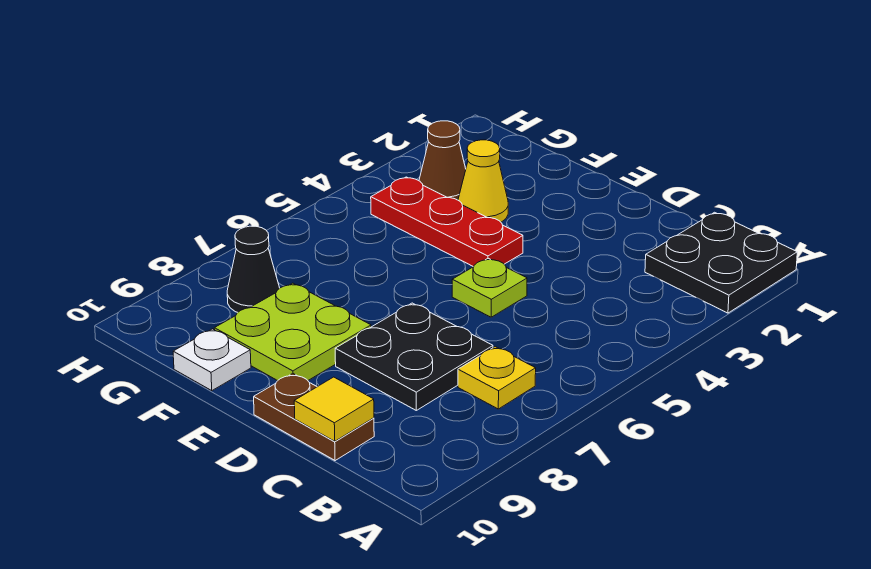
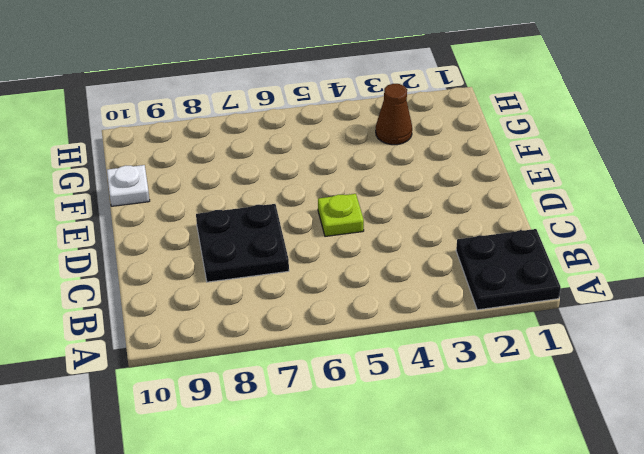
none -> yellow plate B7 level 1
none -> brown plate C10:D10 level 1
none -> red plate E4:G4 level 1

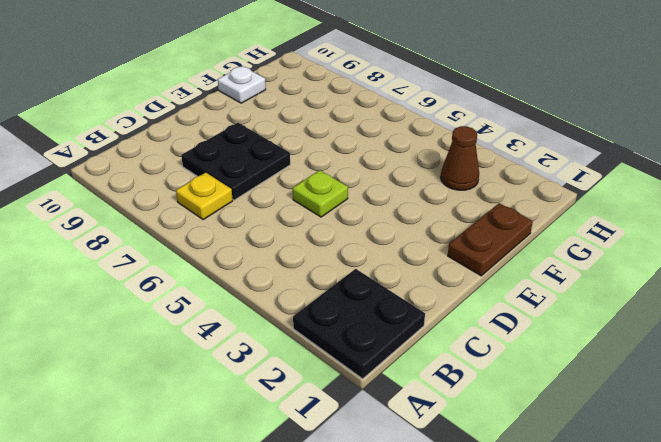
brown plate E1:F1 level 1 -> brown plate C10:D10 level 1
none -> red plate E4:G4 level 1
none -> lime plate E8:F9 level 1
none -> yellow cone F3 level 1

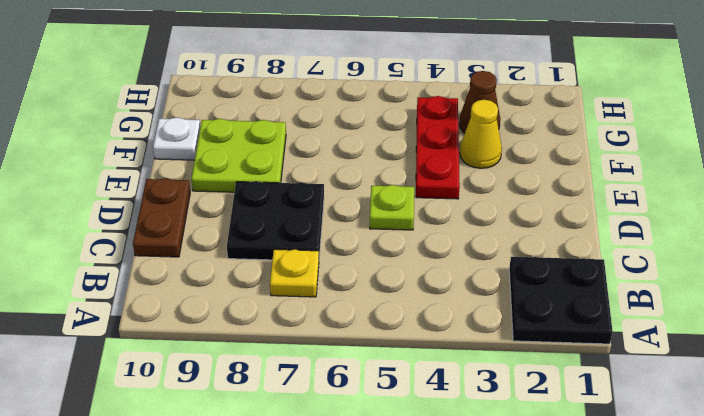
none -> black cone G8 level 1
none -> yellow tile C10 level 2

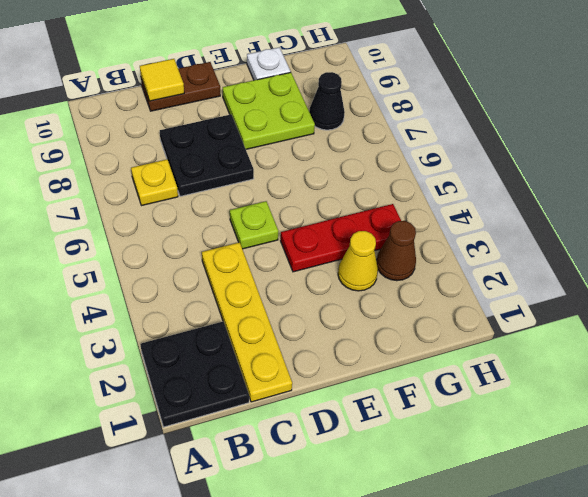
yellow plate C1:C4 level 1 -> none

